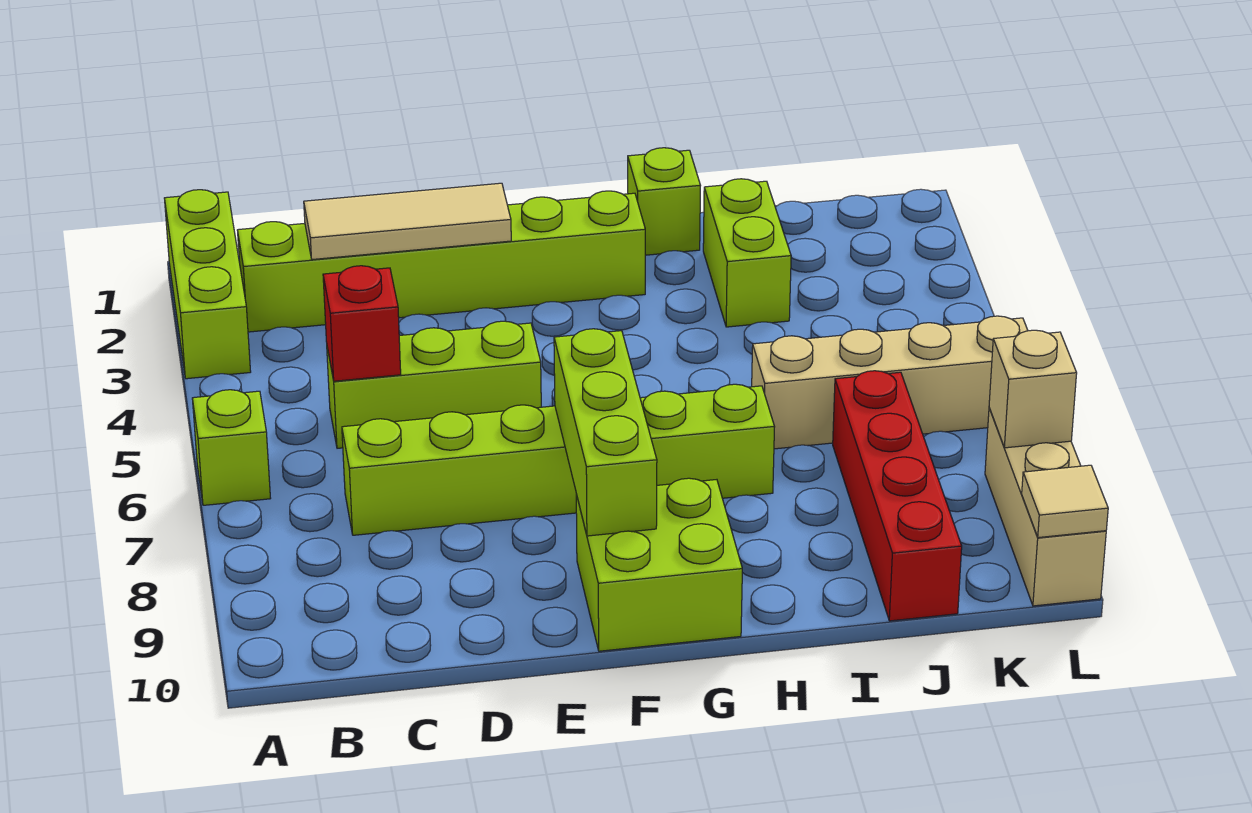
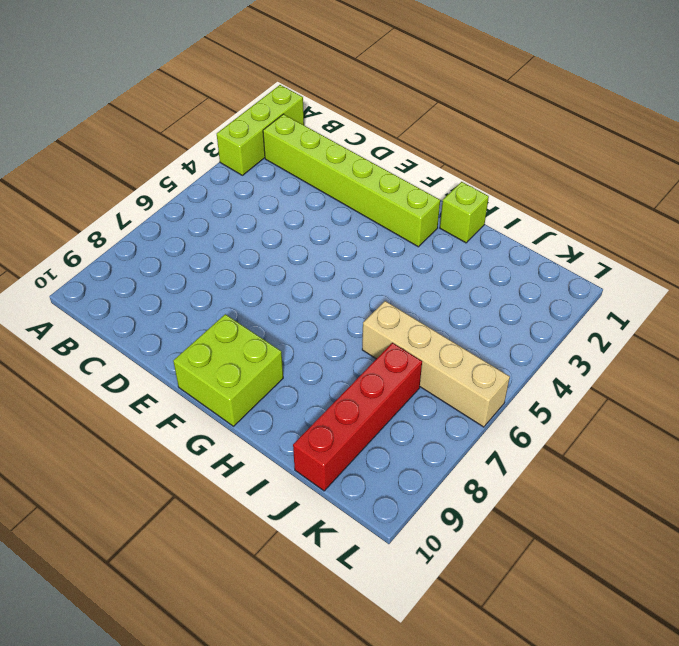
none -> lime brick A6 level 1
none -> lime brick C5:E5 level 1
none -> lime brick C7:H7 level 1

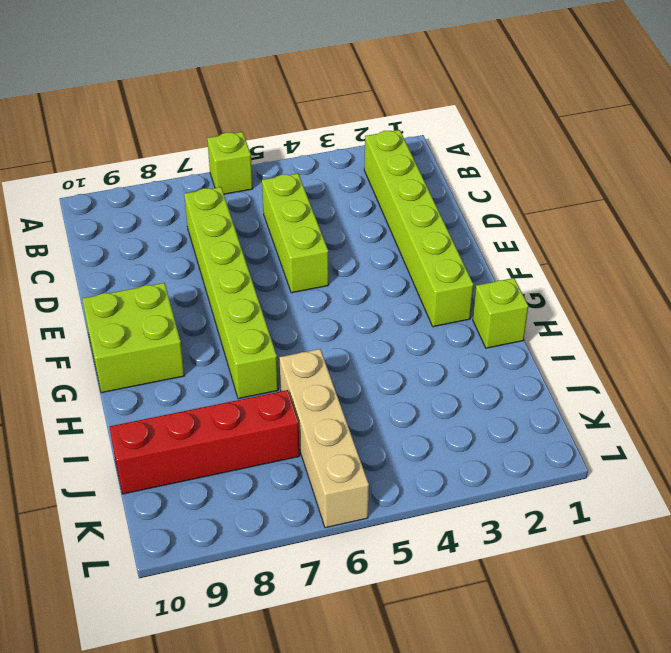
none -> lime brick A1:A3 level 1
none -> lime brick I2:I3 level 1
none -> tan brick L8:L10 level 1

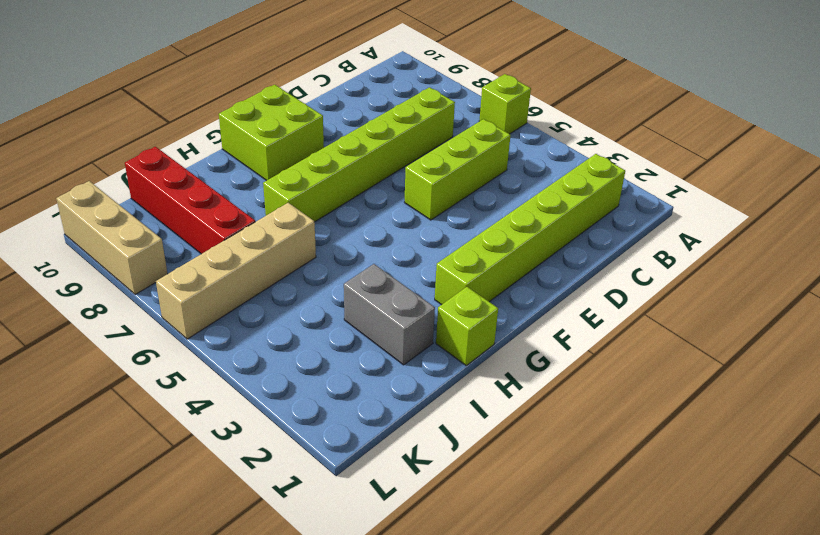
grey brick I2:I3 level 1 -> lime brick I2:I3 level 1
none -> lime brick A1:A3 level 1
none -> tan tile C2:E2 level 2
none -> red brick C5 level 2

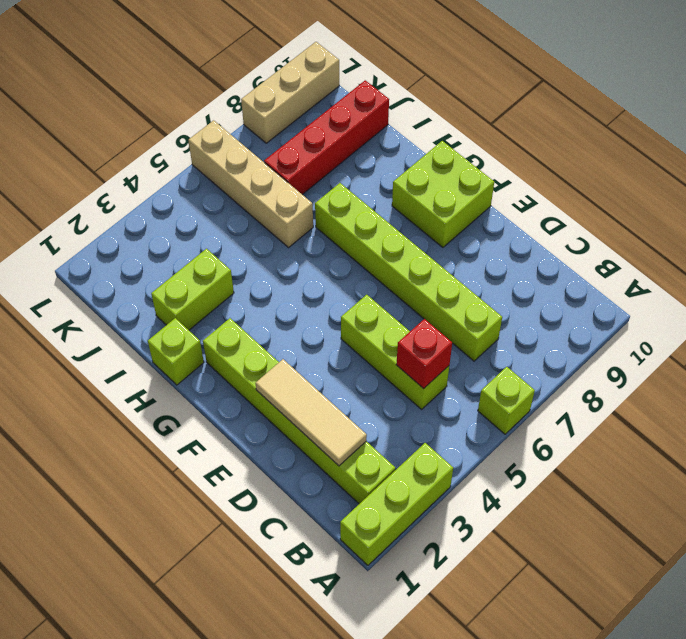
none -> lime brick F7:F9 level 2
none -> tan brick L8 level 2
none -> tan tile L10 level 2

